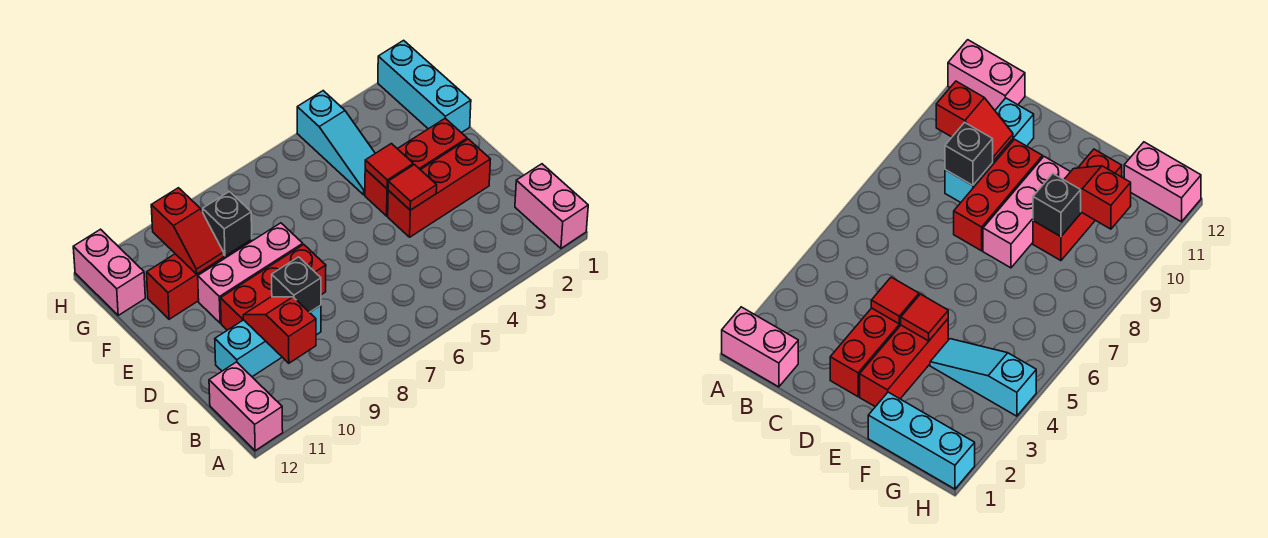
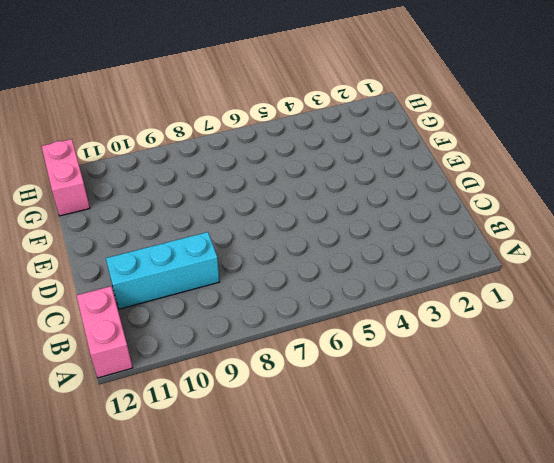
none -> pink brick A1:B1 level 1
none -> red brick D2:D4 level 1
none -> red brick D8:D10 level 1

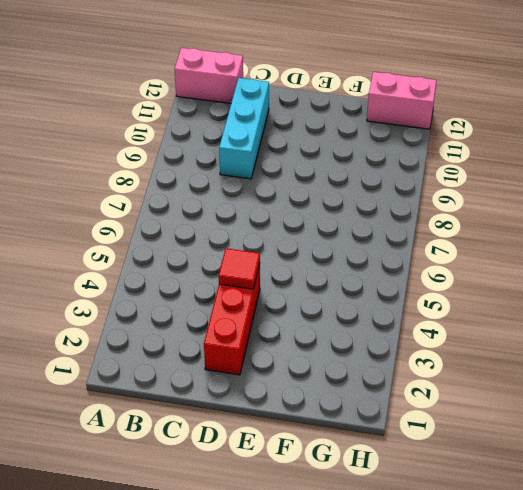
none -> pink brick A1:B1 level 1
none -> red brick D8:D10 level 1
none -> red brick E2:E4 level 1

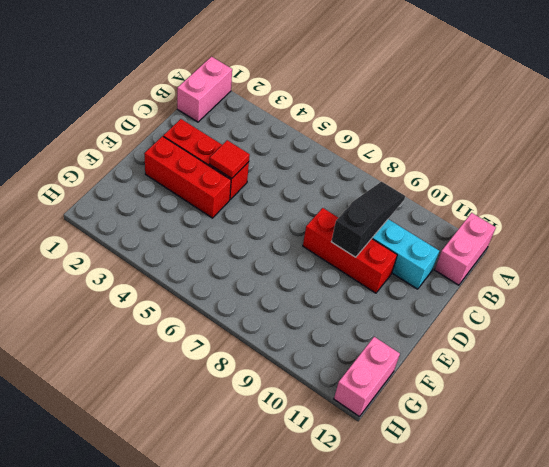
black slope B9:D9 level 2 top D -> black brick C9 level 2
none -> pink brick E8:E10 level 1
none -> cyan brick F1:H1 level 1
none -> cyan slope F4:H4 level 1 top H

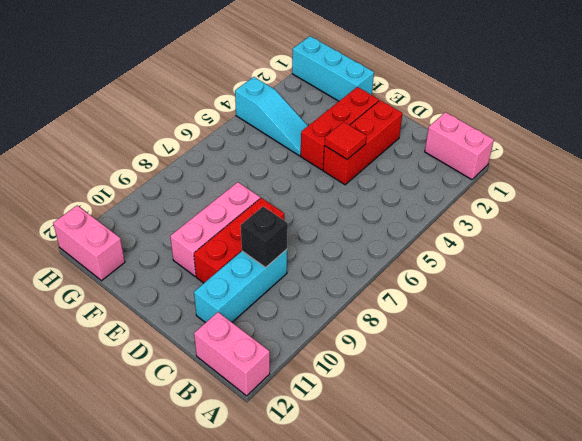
none -> red brick F9:F11 level 1
none -> red slope B10:C10 level 2 top B
none -> red tile E4 level 2

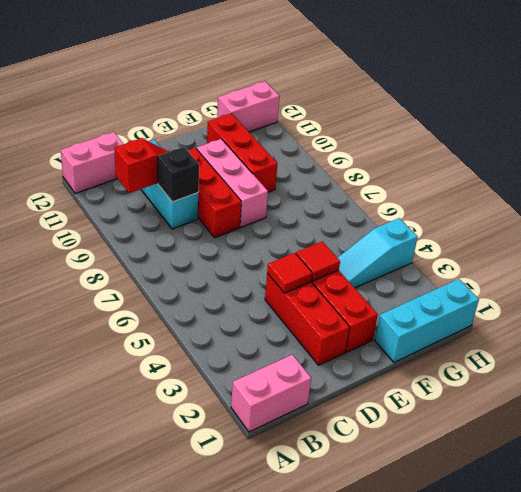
none -> black brick F9 level 2
none -> red slope F10:G10 level 2 top G

